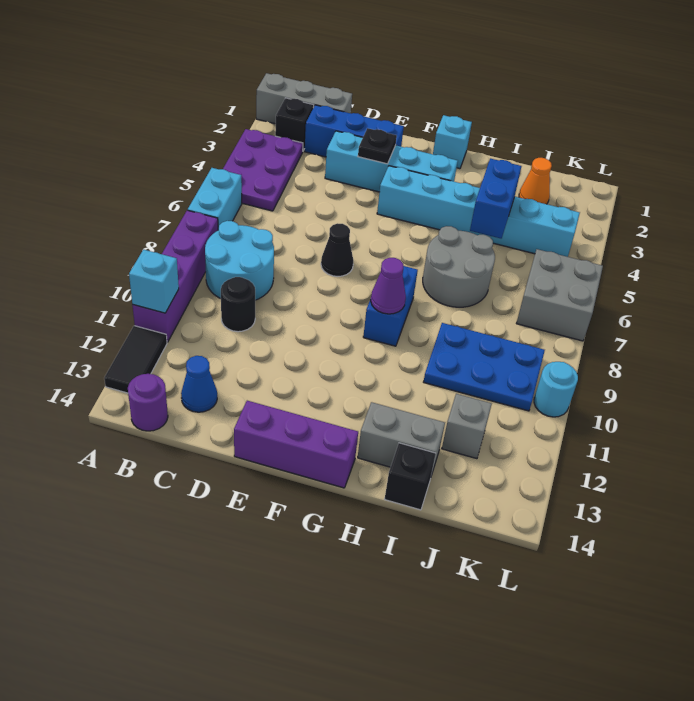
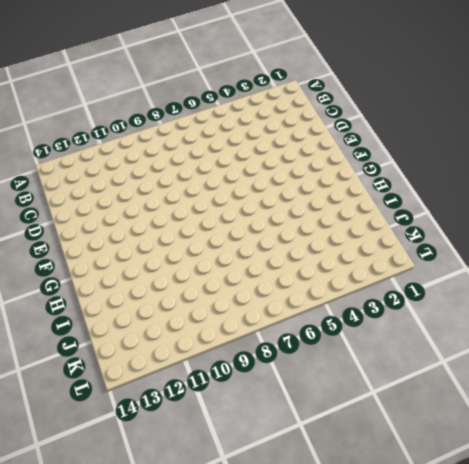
none -> grey brick A1:C1 level 1
none -> purple plate A3:B5 level 1
none -> cyan brick A6:A7 level 1

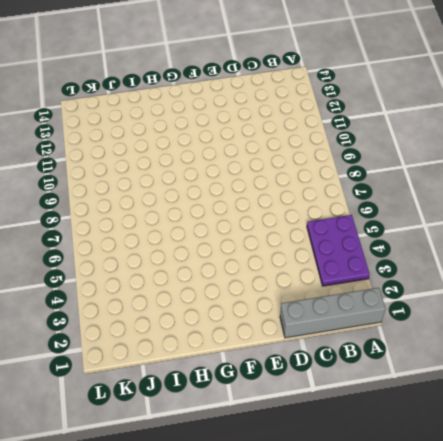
grey brick A1:D1 level 1 -> grey brick A1:C1 level 1
none -> cyan brick A6:A7 level 1
none -> purple brick A8:A11 level 1
none -> black tile A12:A13 level 1

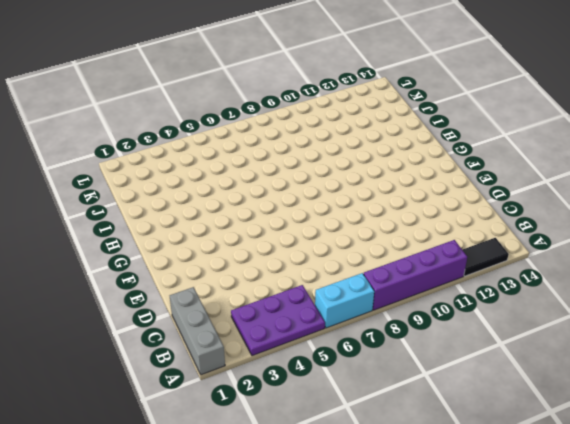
none -> black brick B2 level 1
none -> cyan round brick B8:C9 level 1
none -> purple round brick B14 level 1

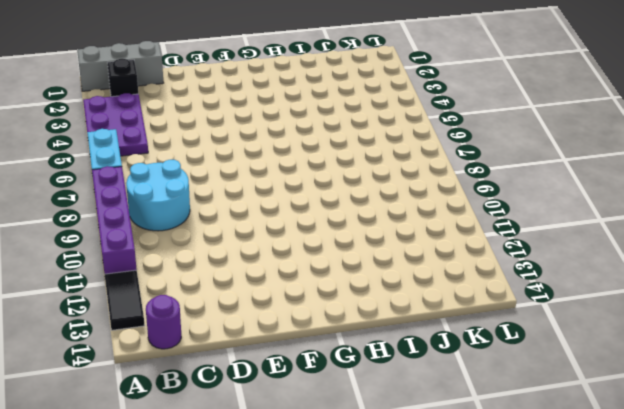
none -> blue brick C2:E2 level 1
none -> black round brick C10 level 1
none -> blue cone C13 level 1

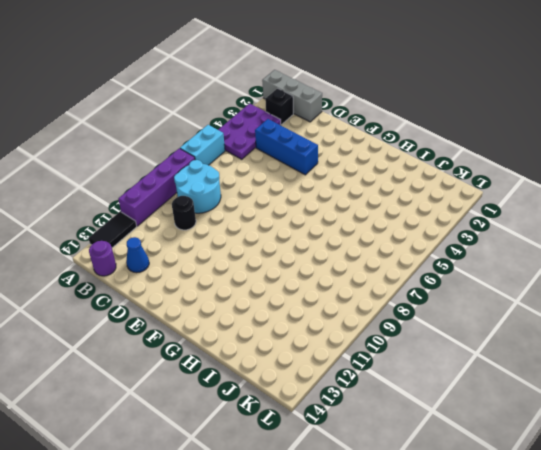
blue brick C4:E4 level 1 -> blue brick C2:E2 level 1
none -> cyan brick D3:G3 level 1
none -> black cone E7 level 1
none -> purple brick E14:G14 level 1

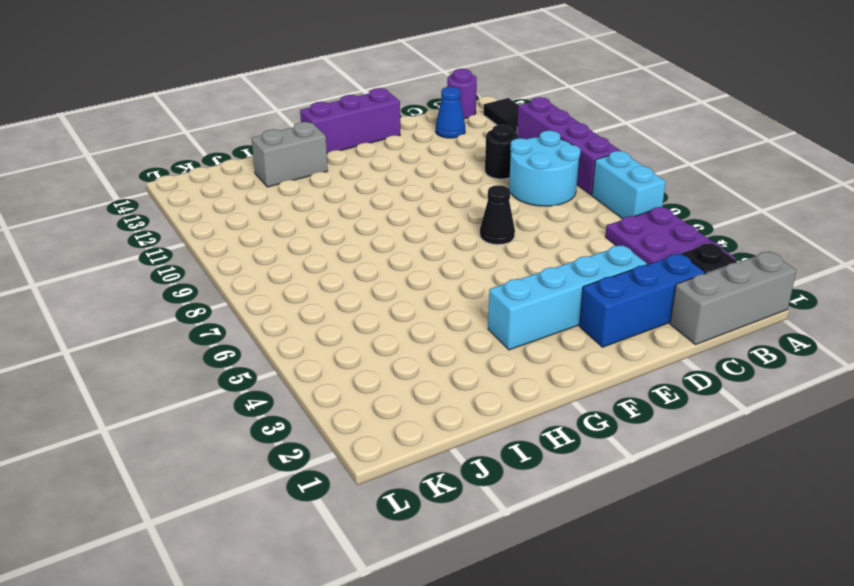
none -> cyan brick F4:K4 level 1
none -> cyan brick G1 level 1
none -> blue brick G8:G9 level 1

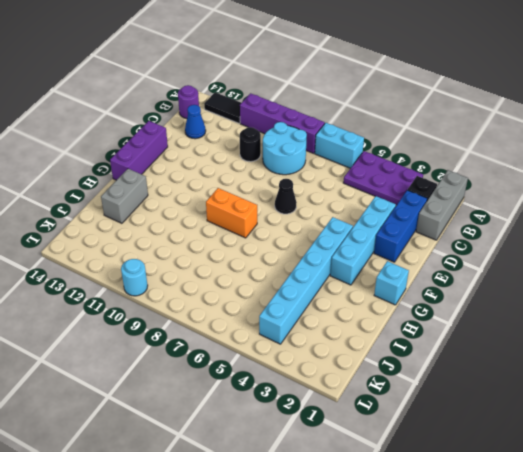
orange brick G8:G9 level 1 -> blue brick G8:G9 level 1
none -> grey round brick H6:I7 level 1
none -> blue plate I9:K10 level 1
none -> black brick I14 level 1

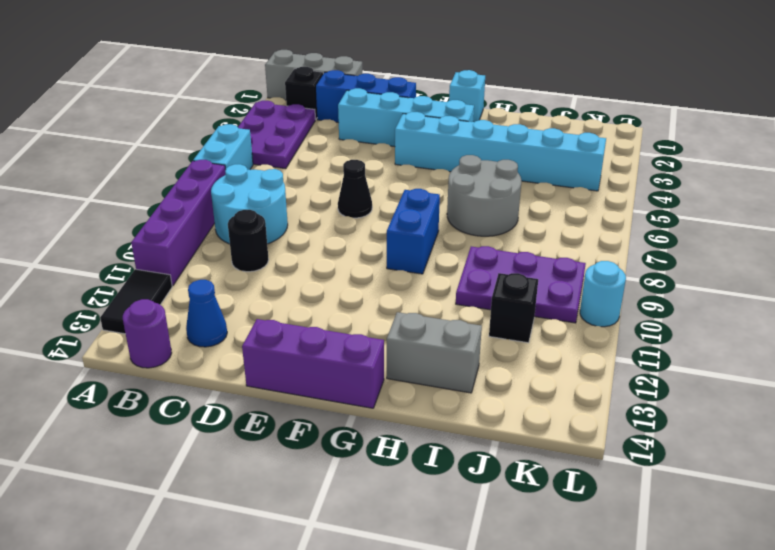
purple plate I9:K10 level 1 -> blue plate I9:K10 level 1
black brick J11 level 1 -> black brick I14 level 1
none -> orange cone J2 level 1
none -> grey brick J12 level 1
none -> grey brick K6:L7 level 1

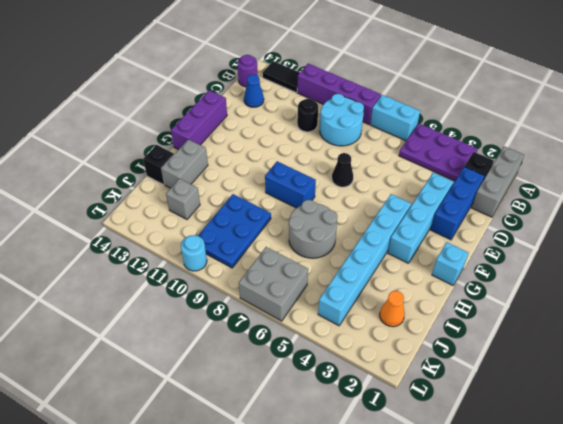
none -> cyan brick A11 level 2
none -> black plate E3 level 2
none -> purple cone G9 level 2

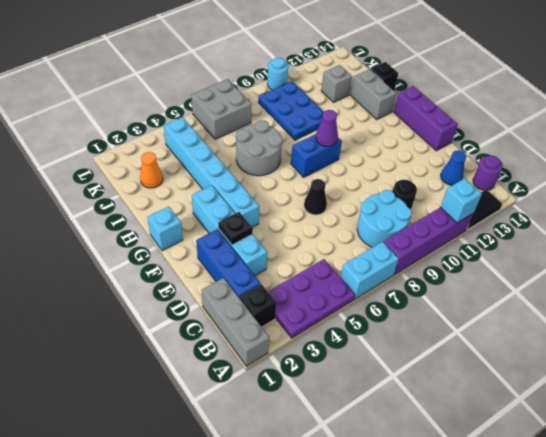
none -> blue brick I4:I5 level 2

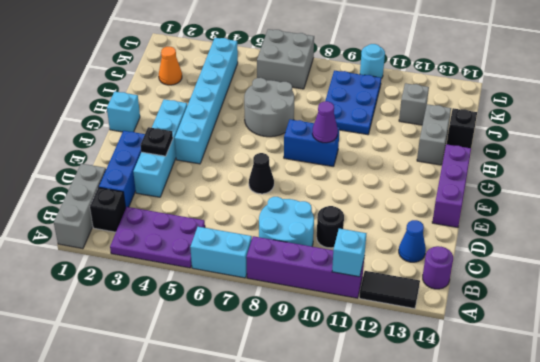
none -> blue brick I4:I5 level 2

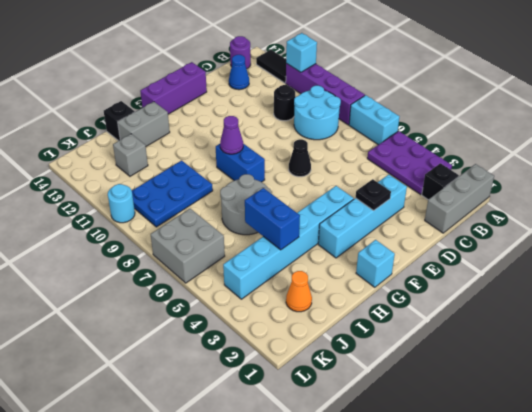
none -> blue brick C2:E2 level 1

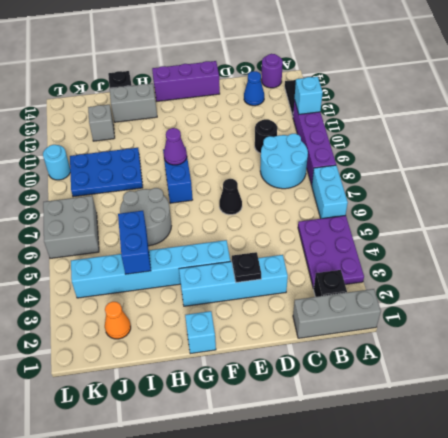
none -> blue brick C2:E2 level 1

